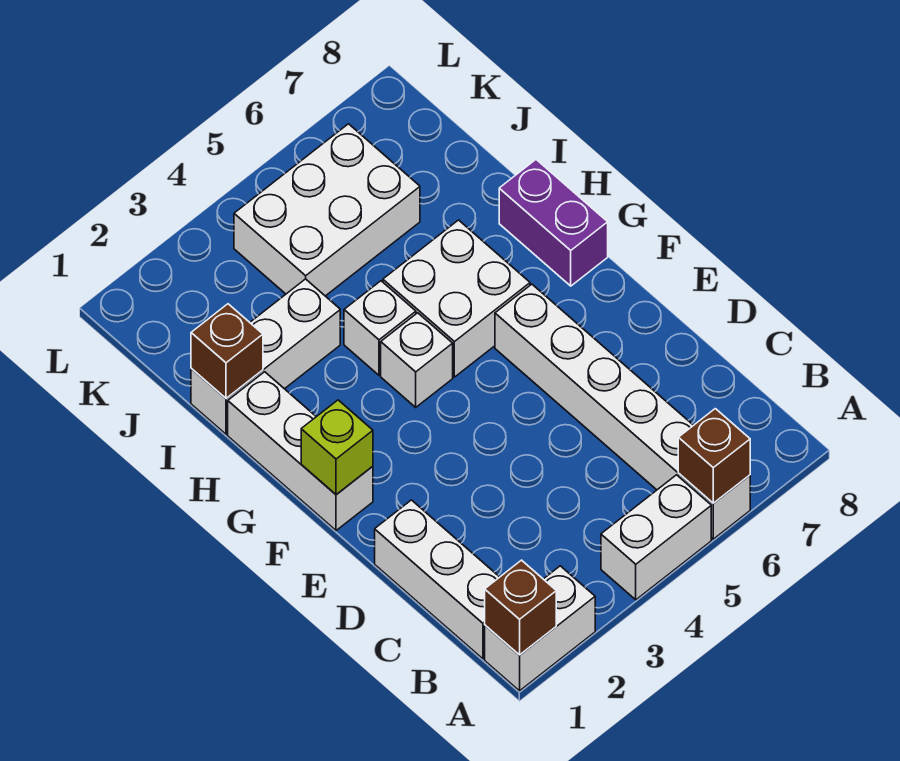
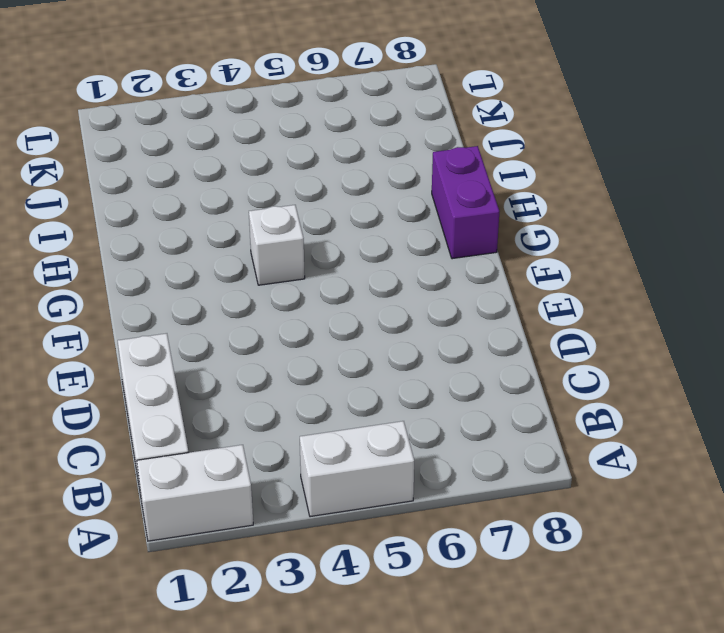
none -> white brick A6:F6 level 1
none -> white brick F1:H1 level 1
none -> white brick G5:H6 level 1

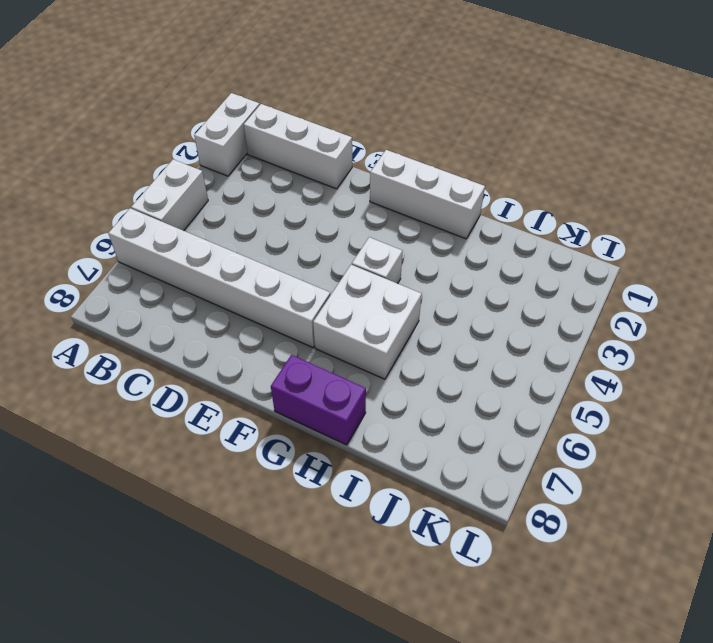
none -> white brick H4 level 1
none -> white brick I1:I3 level 1
none -> white brick J4:K6 level 1

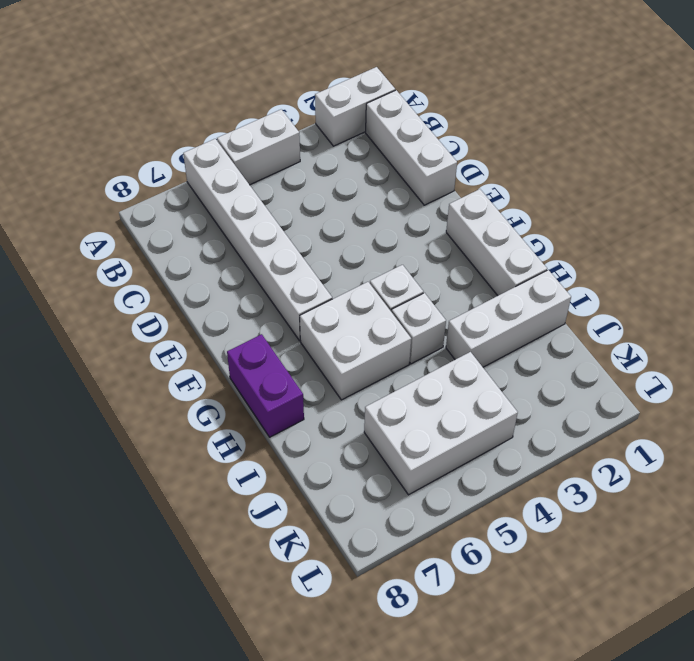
none -> brown brick A1 level 2
none -> brown brick A6 level 2
none -> lime brick F1 level 2

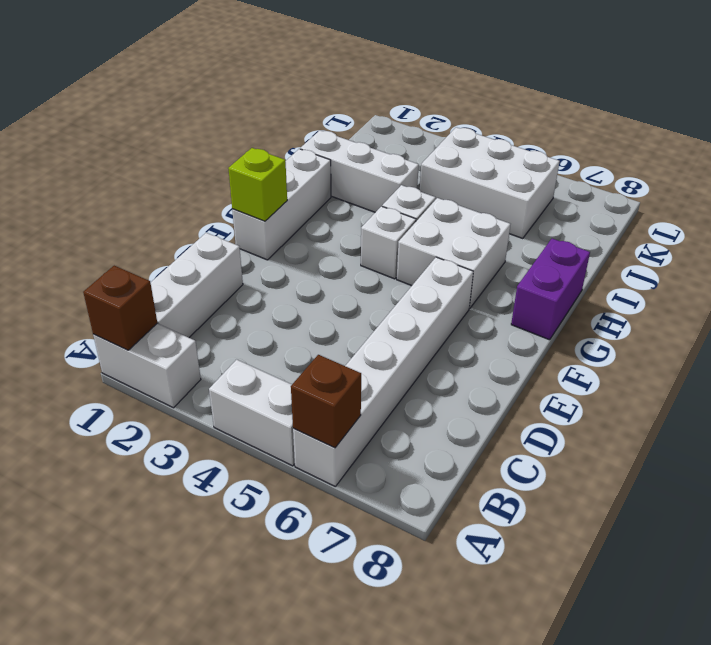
none -> brown brick I1 level 2

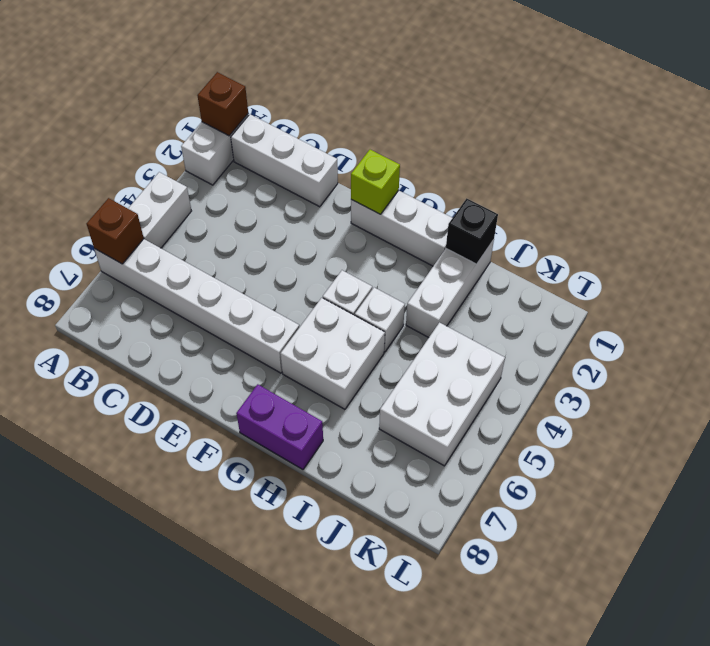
black brick I1 level 2 -> brown brick I1 level 2

